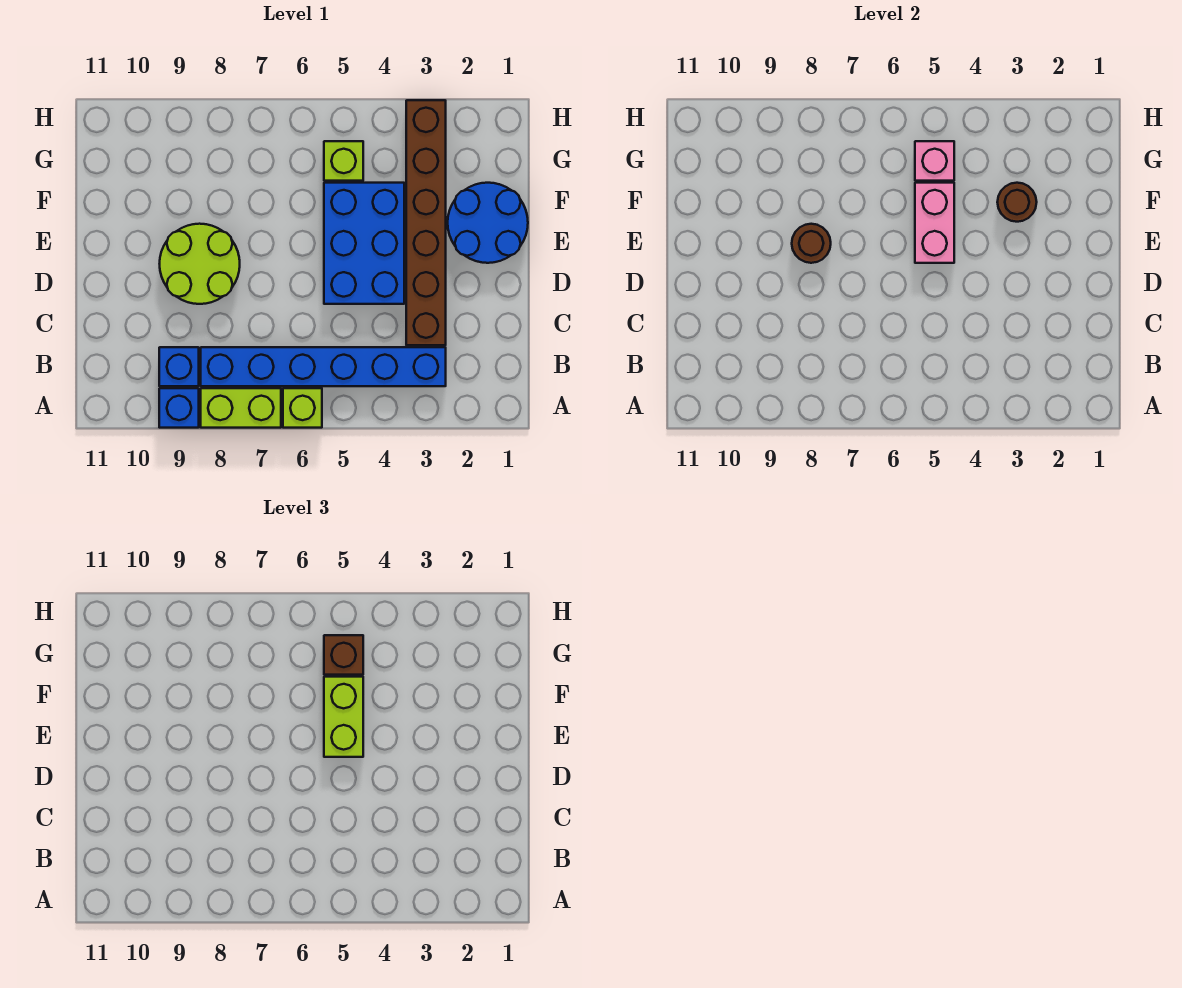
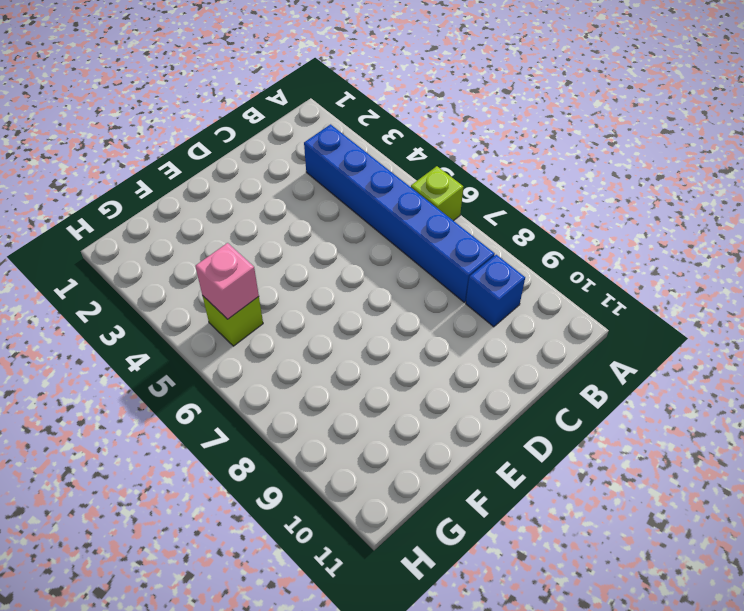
none -> lime brick A7:A8 level 1
none -> blue brick A9 level 1
none -> brown brick C3:H3 level 1

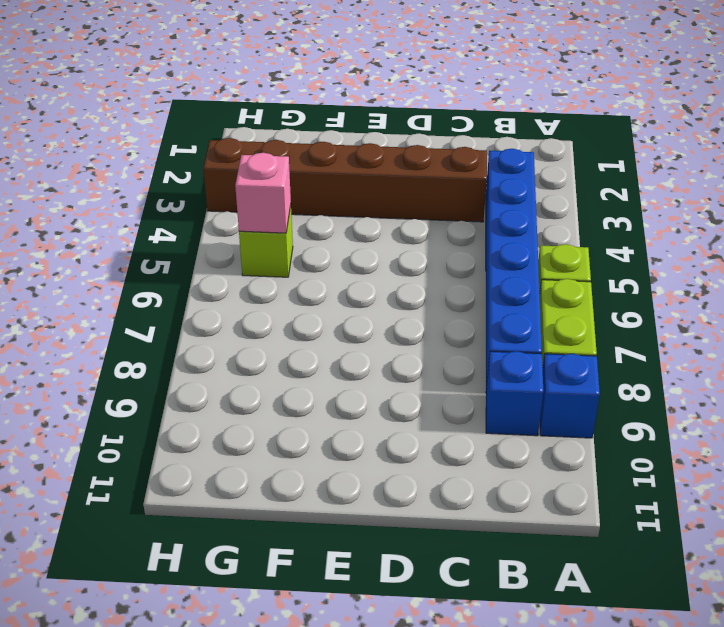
none -> blue brick D4:F5 level 1
none -> lime round brick D8:E9 level 1
none -> blue round brick E1:F2 level 1

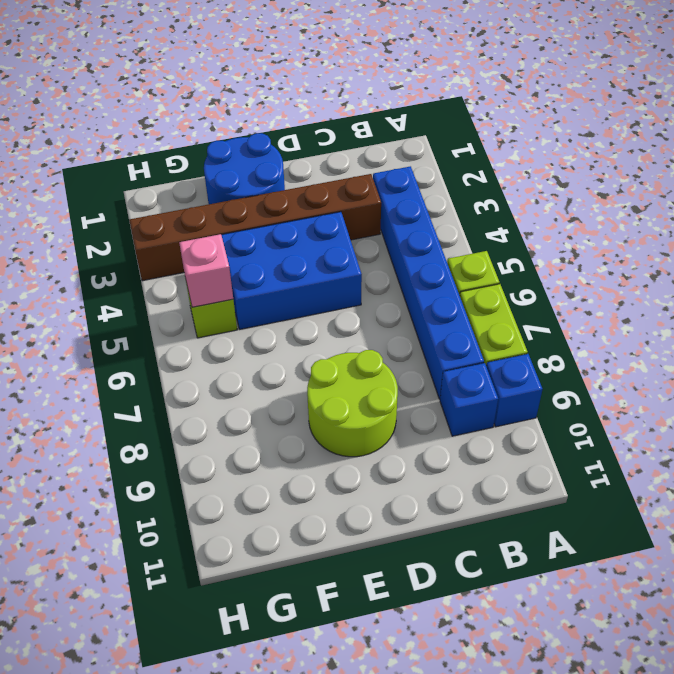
none -> pink brick E5:F5 level 2
none -> brown round brick E8 level 2
none -> brown round brick F3 level 2

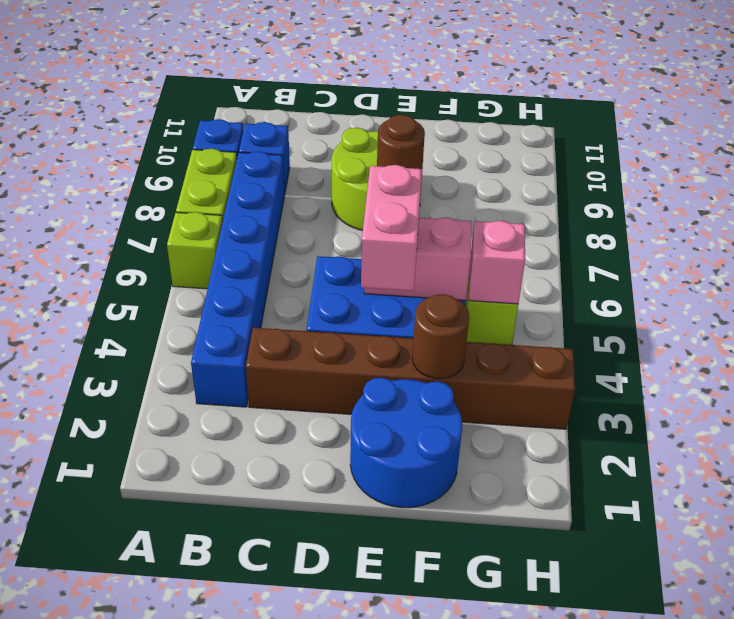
pink brick E4:E5 level 3 -> lime brick E5:F5 level 3
none -> brown brick G5 level 3

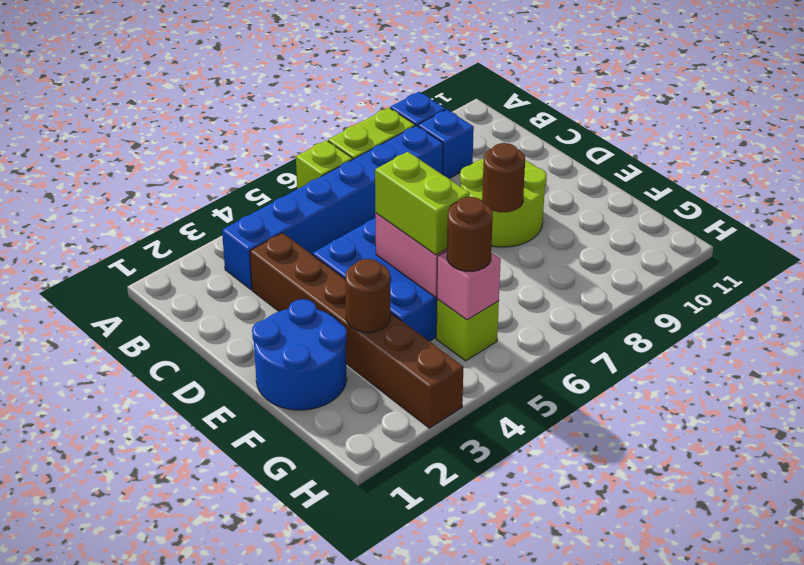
brown round brick G5 level 3 -> brown brick G5 level 3

